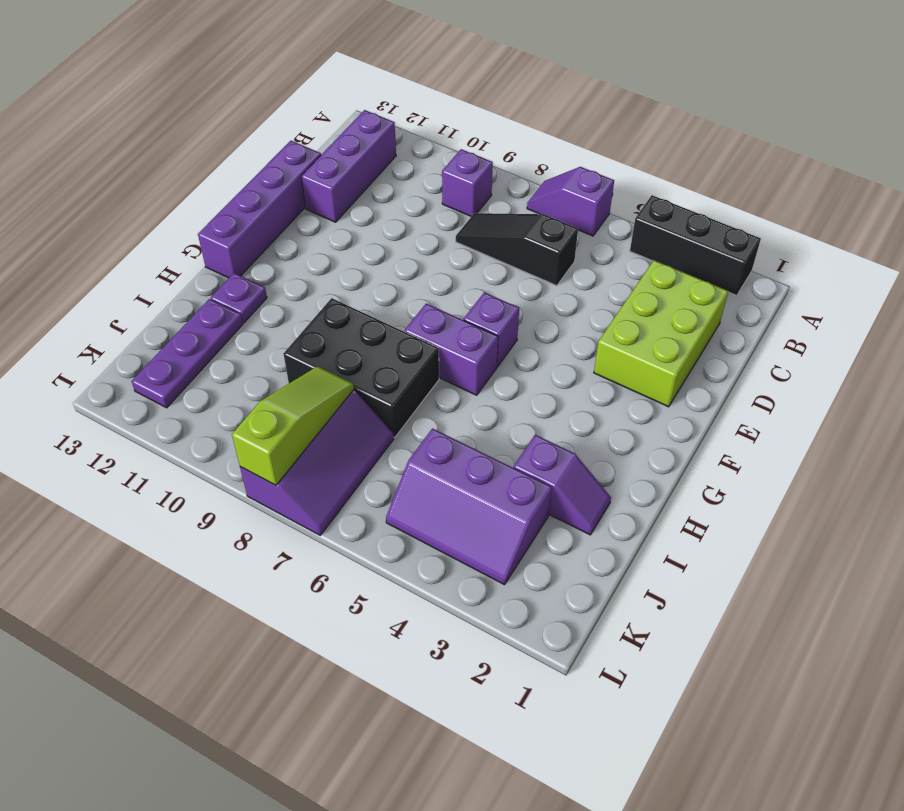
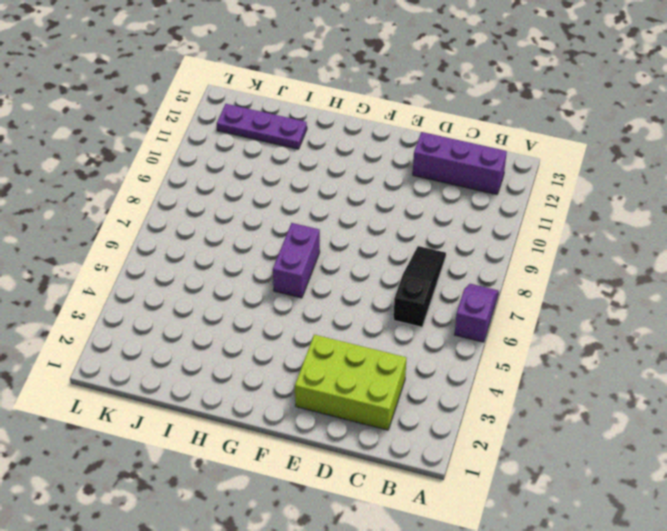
none -> black brick A2:A4 level 1
none -> purple brick B9 level 1
none -> purple brick D13:G13 level 1

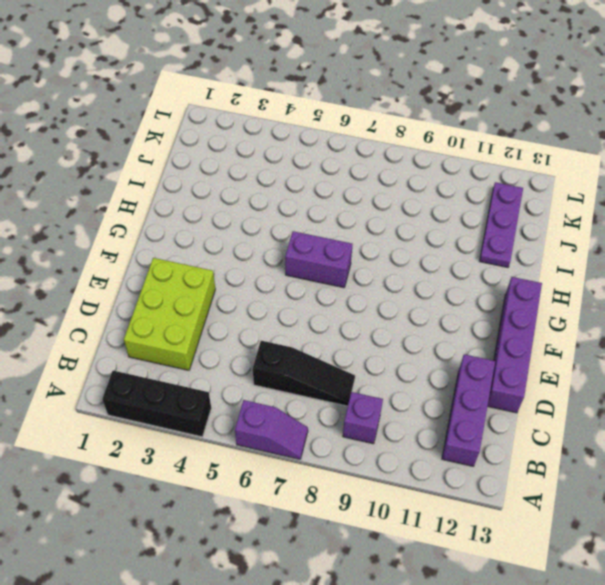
none -> purple brick F6 level 1
none -> black brick H7:I9 level 1
none -> purple plate H12 level 1

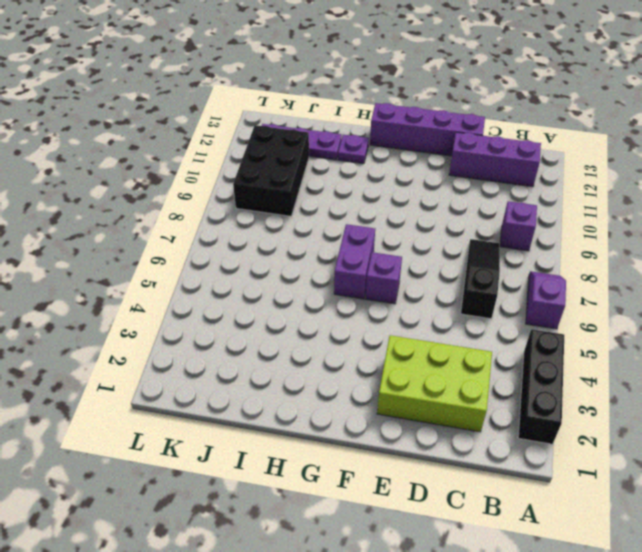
black brick J9:K11 level 1 -> black brick H7:I9 level 1
none -> purple slope I2:I3 level 1 top 3
none -> purple slope J3:K5 level 1 top J
none -> purple slope J7:L8 level 1 top 8

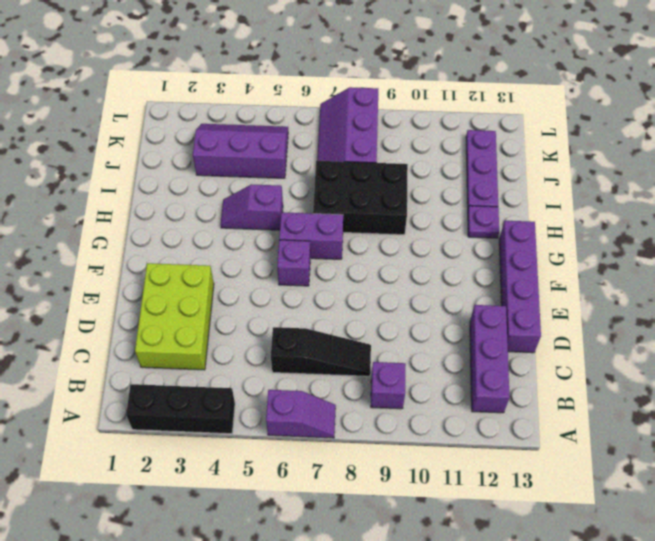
purple slope H4:H5 level 1 top 5 -> purple slope I2:I3 level 1 top 3
none -> lime slope J8:L8 level 2 top L

